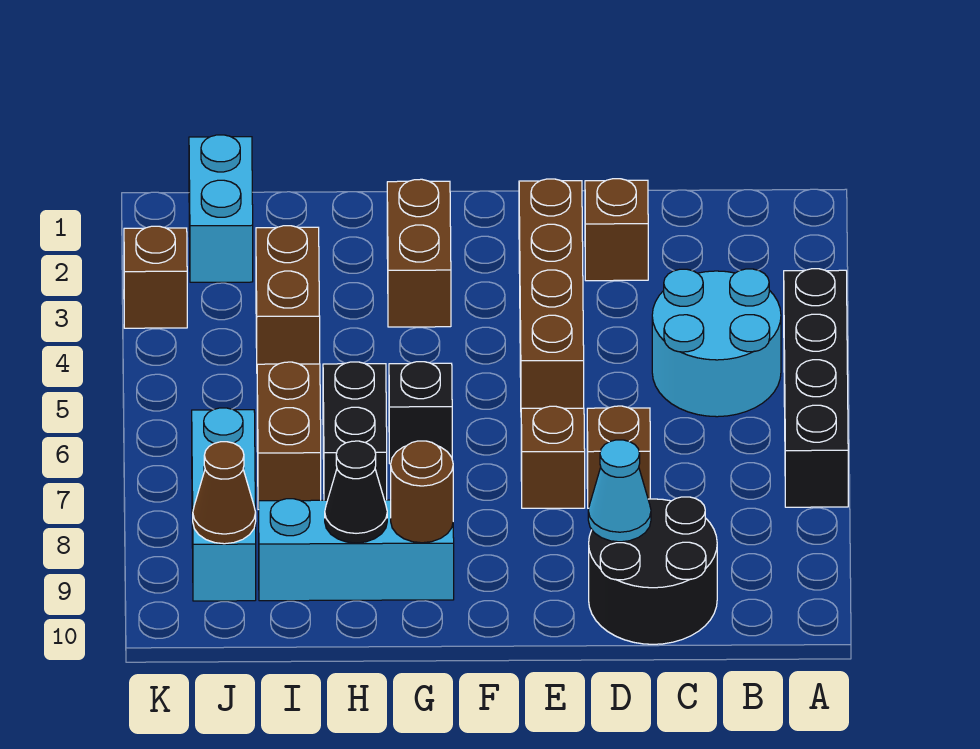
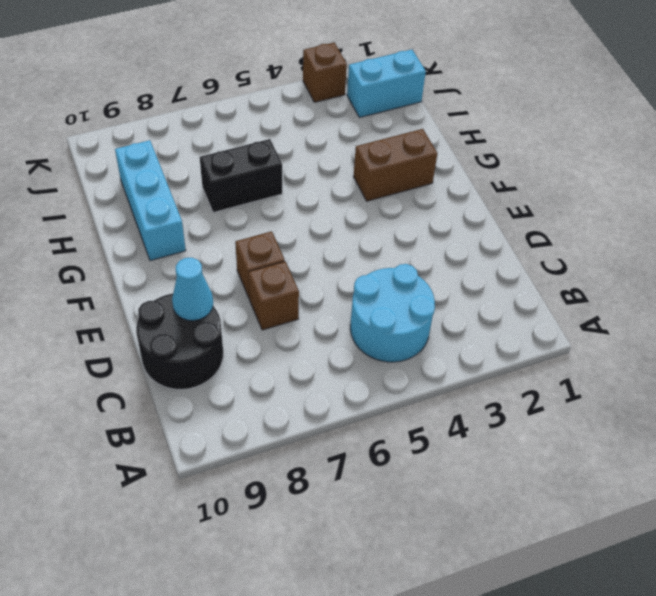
none -> black brick A4:A7 level 1
none -> brown brick D2 level 1
none -> brown brick E2:E5 level 1

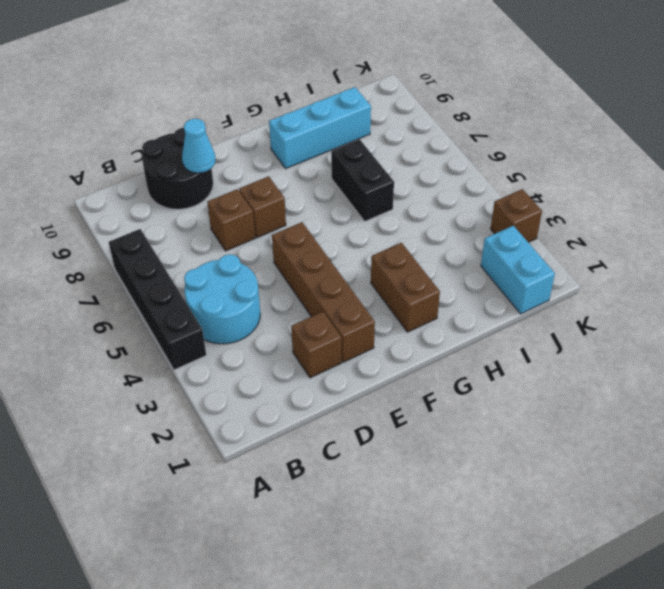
none -> black brick G6 level 1
none -> brown brick I3:I4 level 1
none -> brown brick I6:I7 level 1

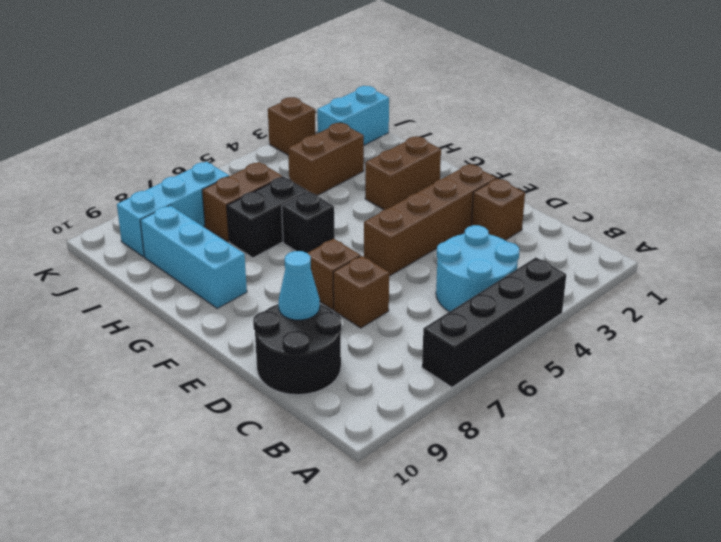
none -> brown round brick G9 level 2
none -> black cone H9 level 2
none -> brown cone J9 level 2

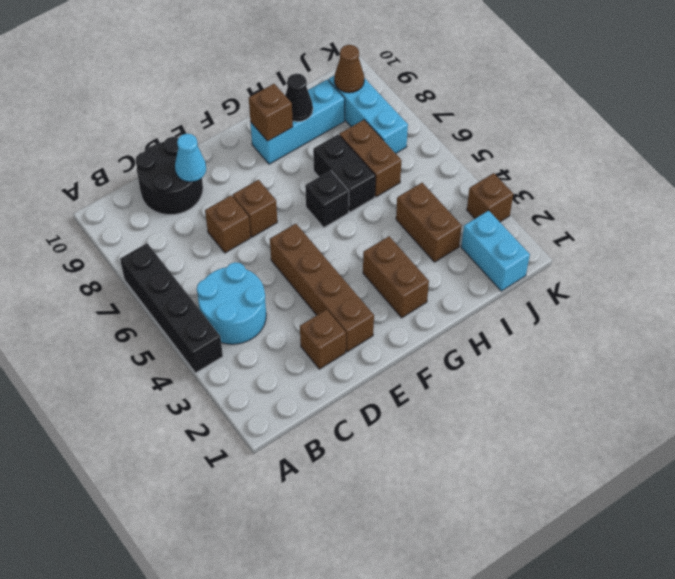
brown brick G9 level 2 -> brown round brick G9 level 2

